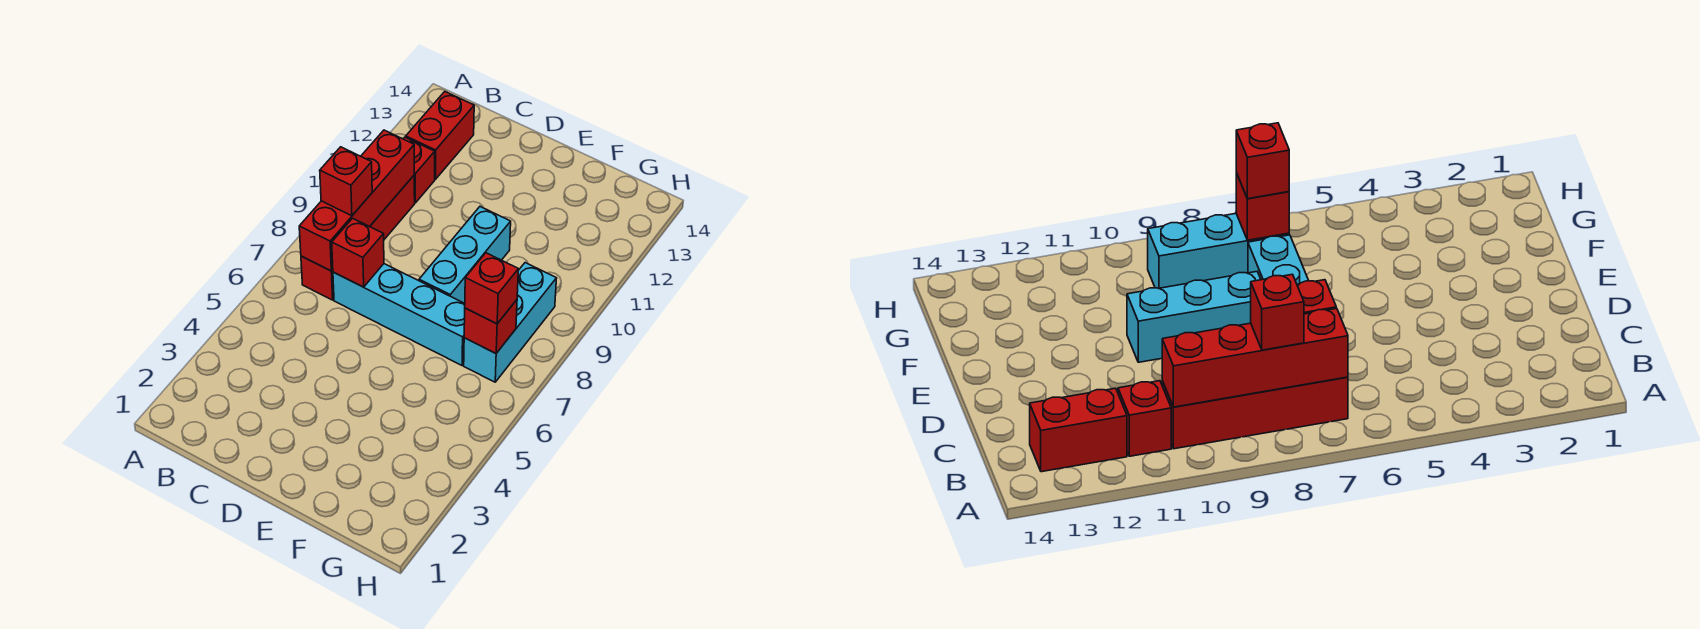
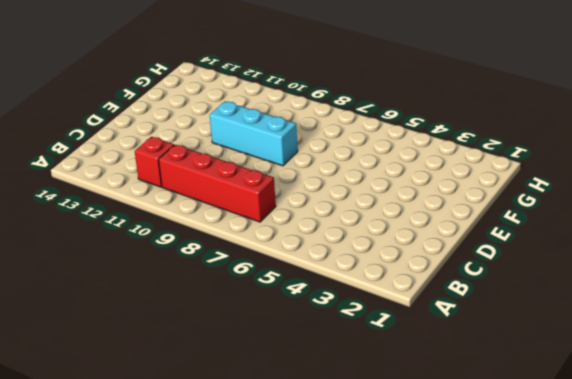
none -> red brick B12:B13 level 1
none -> cyan brick C7:F7 level 1

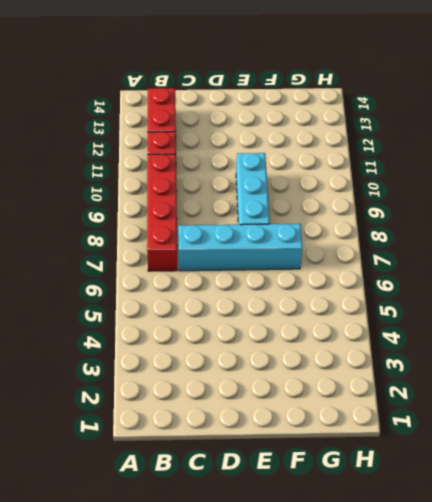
none -> cyan brick G7:G9 level 1
none -> red brick B7:B10 level 2

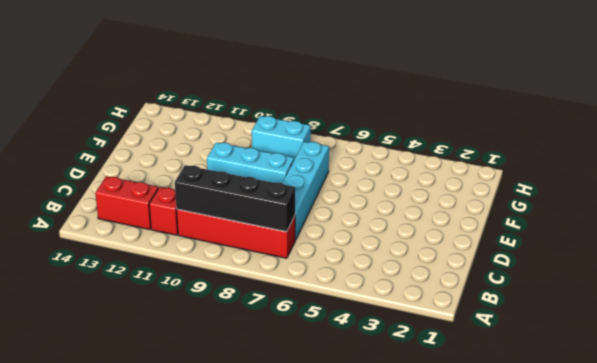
black brick B7:B10 level 2 -> red brick B7:B10 level 2
cyan brick G8:G9 level 1 -> cyan brick G7:G9 level 1
none -> red brick C7 level 2
none -> red brick G7 level 2

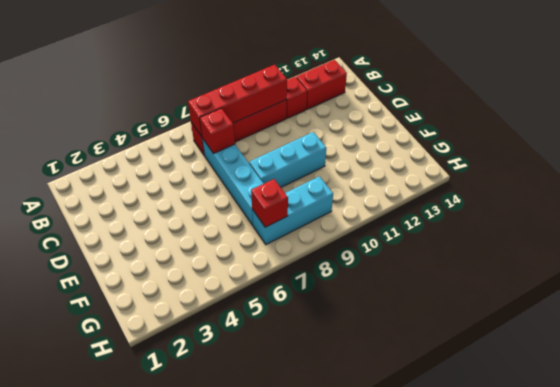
none -> red brick B8 level 3
none -> red brick G7 level 3

